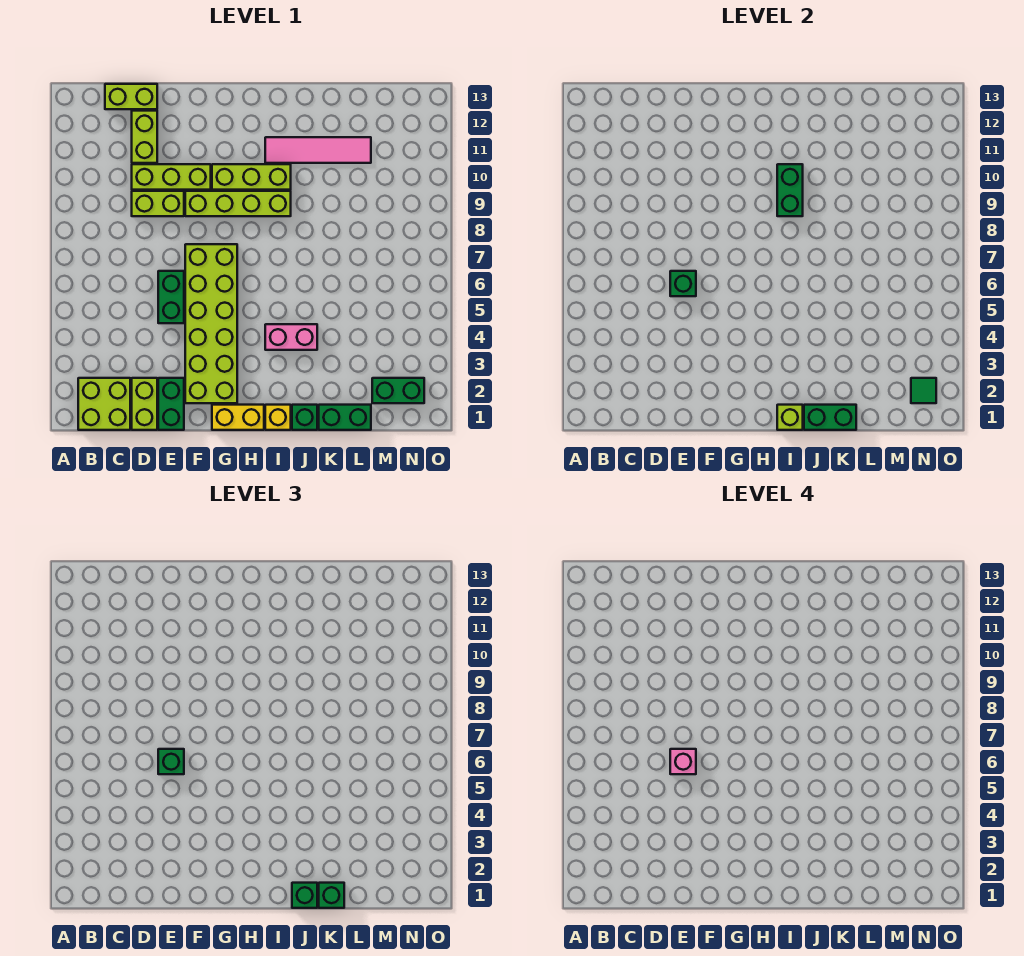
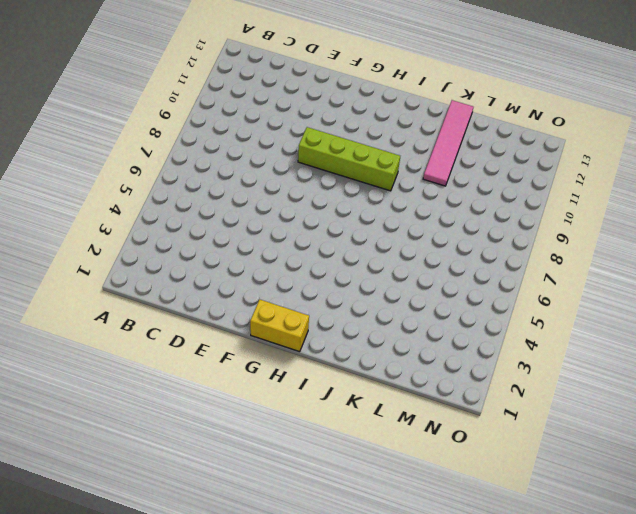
pink tile K10:K13 level 1 -> pink tile I11:L11 level 1
none -> lime brick B1:C2 level 1
none -> lime brick C13:D13 level 1
none -> lime brick D1:D2 level 1

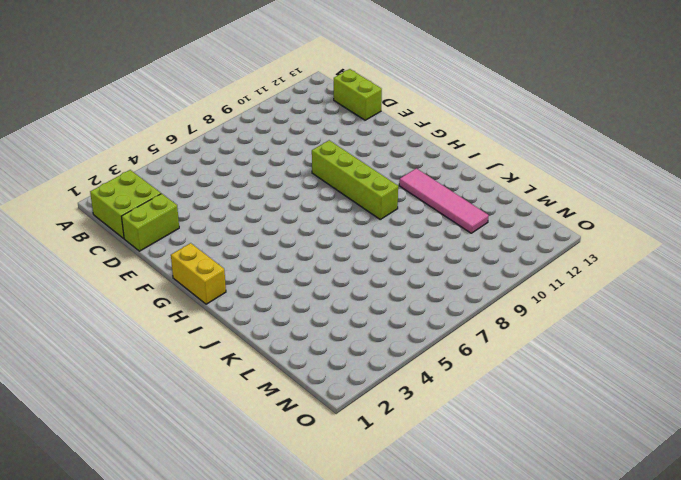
none -> lime brick D9:E9 level 1
none -> lime brick D10:F10 level 1
none -> lime brick D11:D12 level 1

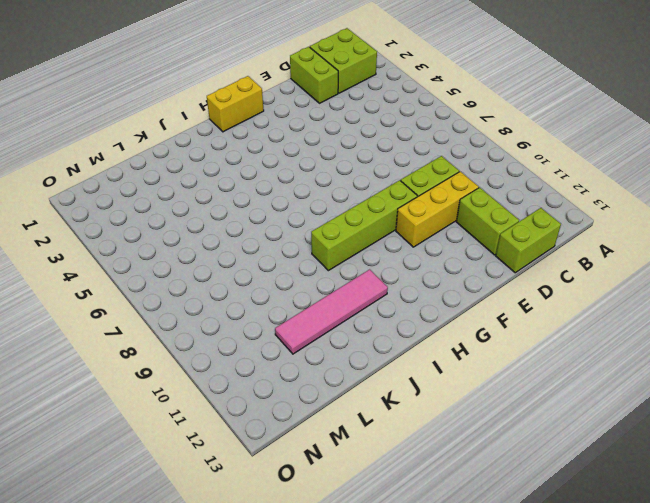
yellow brick D10:F10 level 1 -> lime brick D10:F10 level 1
none -> green brick E1:E2 level 1
none -> green brick E5:E6 level 1
none -> lime brick F2:G7 level 1

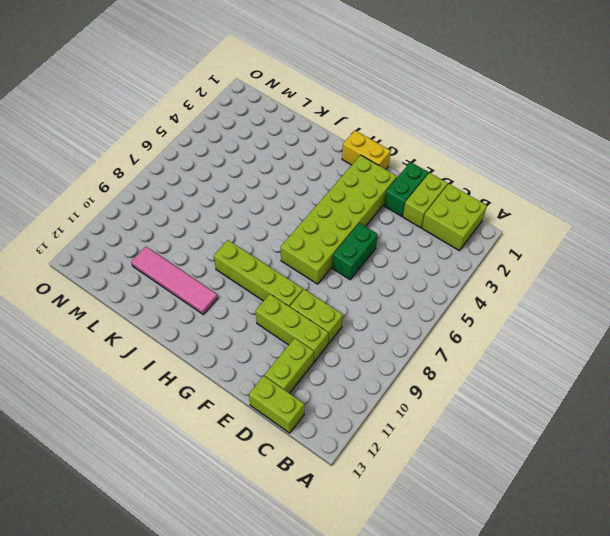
none -> lime brick G10:I10 level 1
none -> yellow brick I1 level 1
none -> pink brick I4:J4 level 1

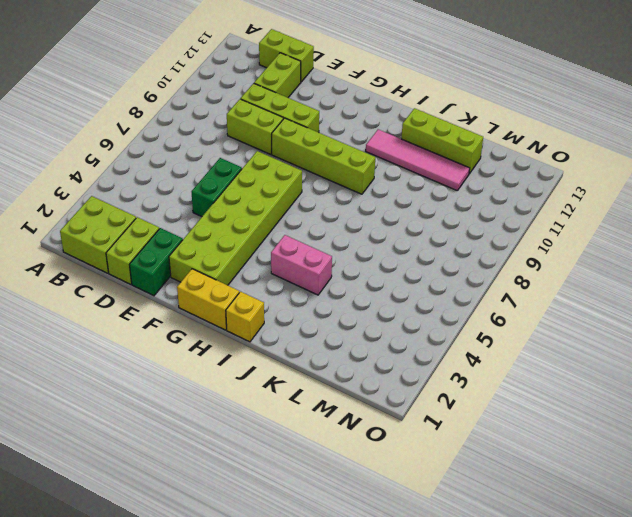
lime brick J12:L12 level 1 -> lime brick G10:I10 level 1
none -> green brick J1 level 1
none -> green brick K1:L1 level 1
none -> green brick M2:N2 level 1

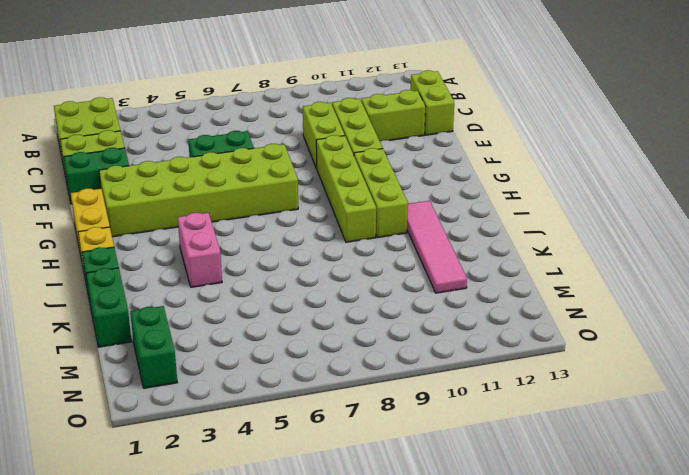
none -> green brick E6 level 2
none -> lime brick I1 level 2
none -> green brick I9:I10 level 2

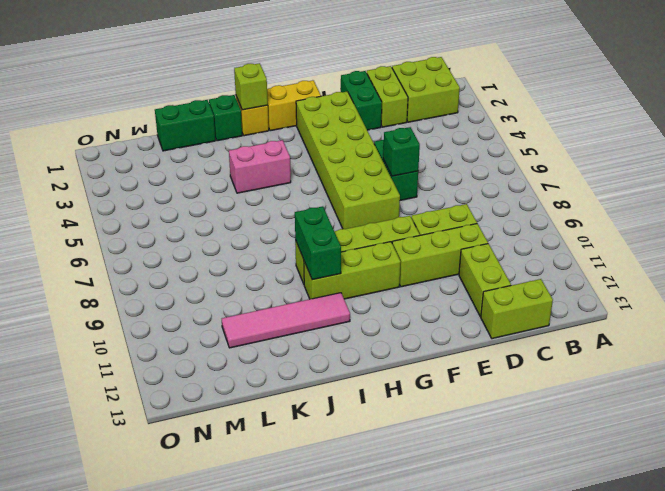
none -> green brick M2:N2 level 1
none -> green brick J1:K1 level 2
none -> green tile N2 level 2

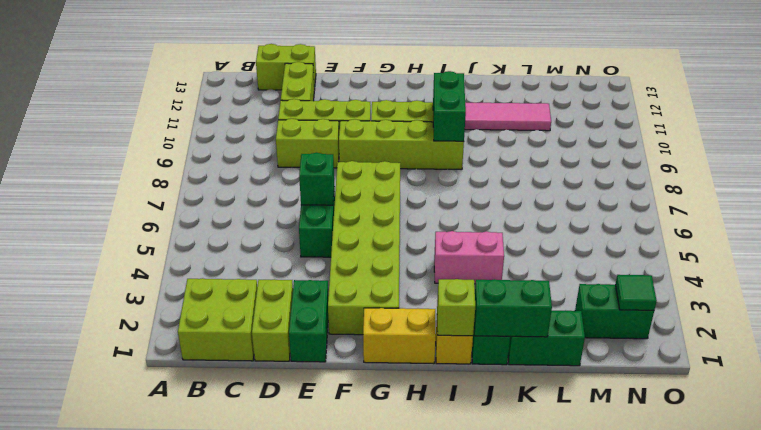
none -> green brick E6 level 3
none -> green brick J1 level 3
none -> green brick K1 level 3

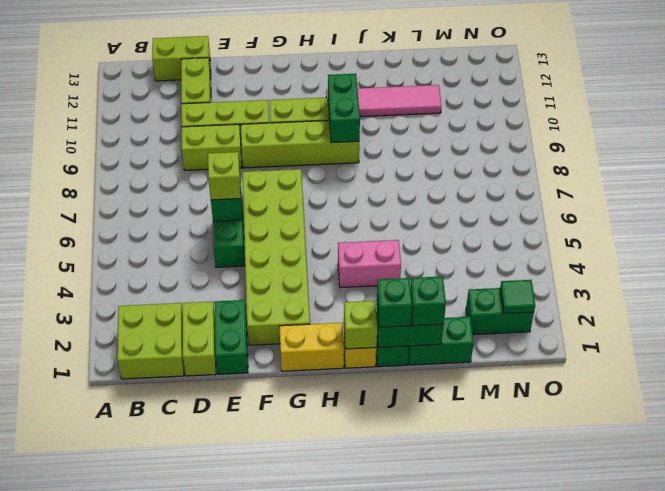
lime brick E6 level 3 -> green brick E6 level 3
none -> pink brick E6 level 4

